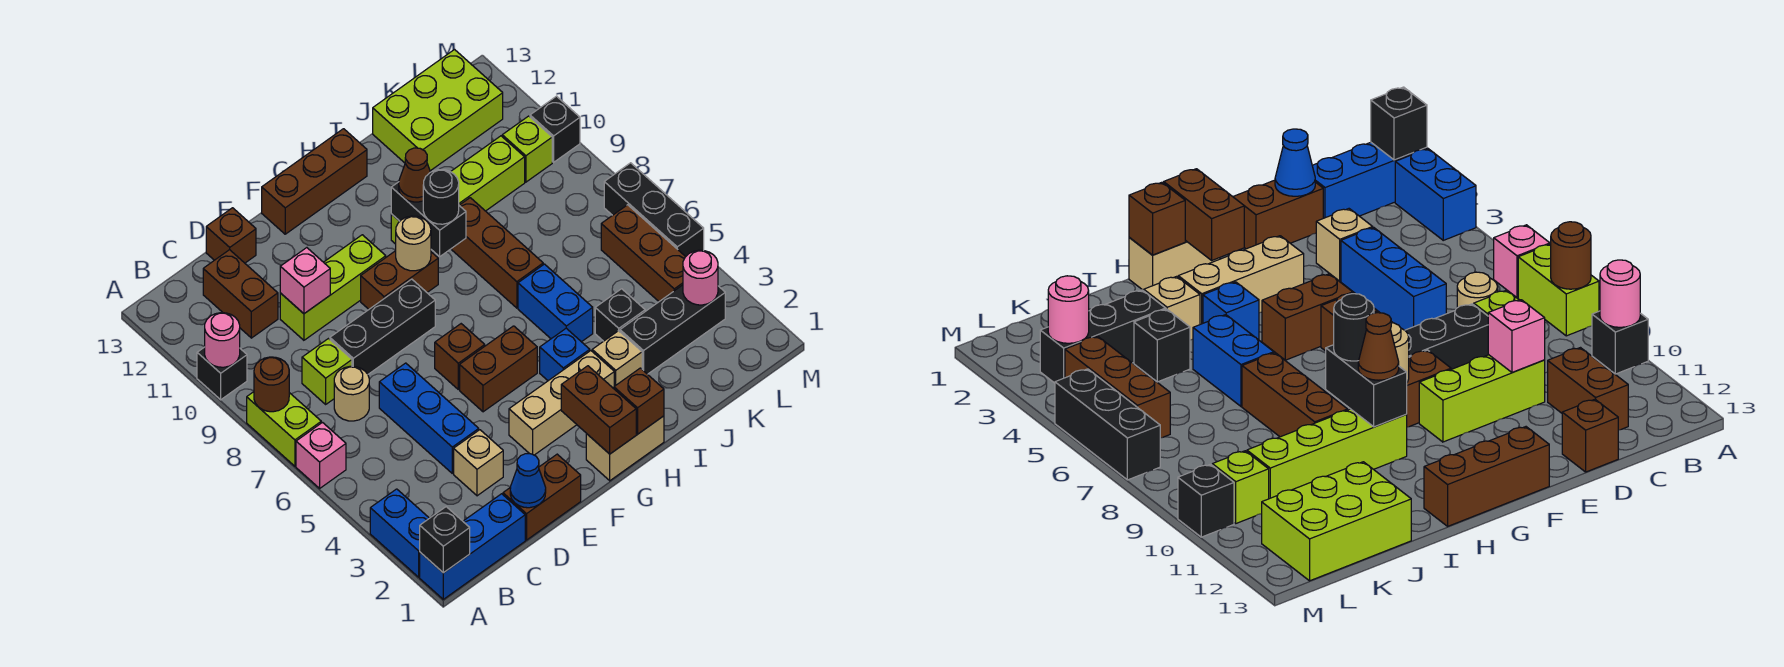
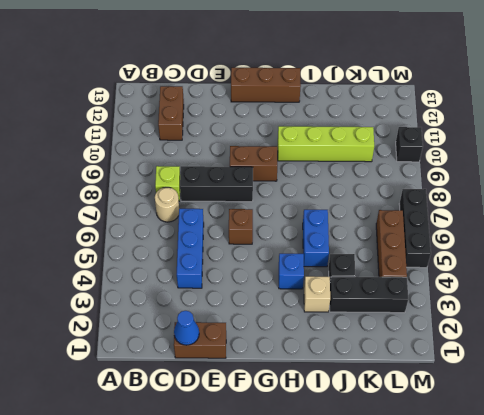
none -> blue brick A1:C1 level 1
none -> blue brick A2:A3 level 1
none -> pink brick A6 level 1
none -> lime brick A7:A8 level 1

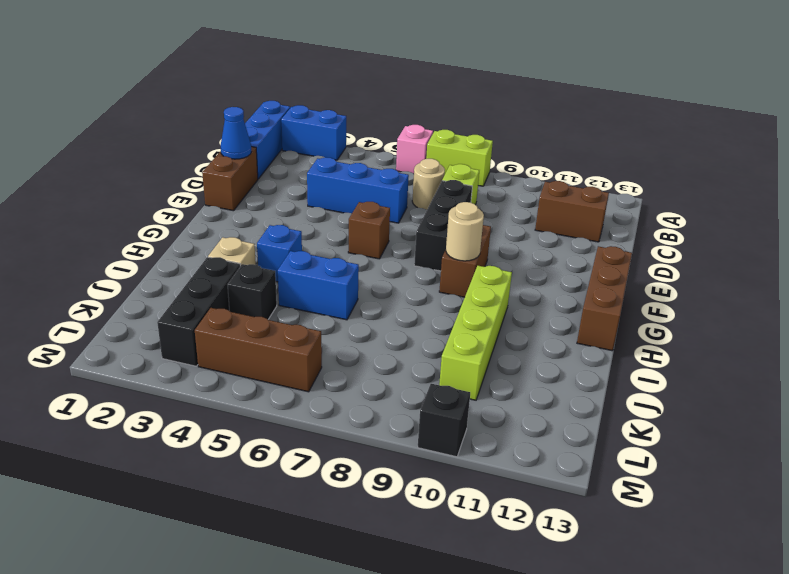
none -> black brick A10 level 1
none -> tan brick D3 level 1
none -> lime brick D10:F10 level 1
none -> brown brick D13 level 1

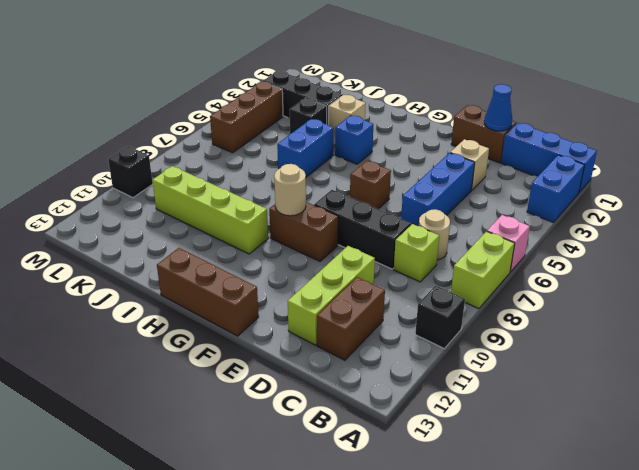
lime brick D10:D12 level 1 -> lime brick D10:F10 level 1
none -> brown brick D13 level 1
none -> tan brick F3:H3 level 1
none -> brown brick F5:G5 level 1
none -> tan brick G1:H1 level 1

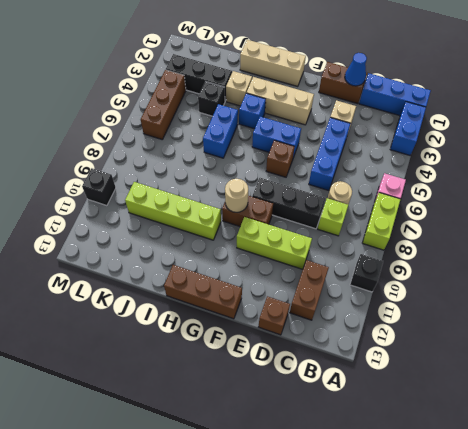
blue brick F5:G5 level 1 -> brown brick F5:G5 level 1
tan brick G1:I1 level 1 -> tan brick G1:H1 level 1
none -> brown brick I7:I9 level 1
none -> lime brick J12:L13 level 1
none -> lime brick L10 level 1
none -> black brick M5:M7 level 1

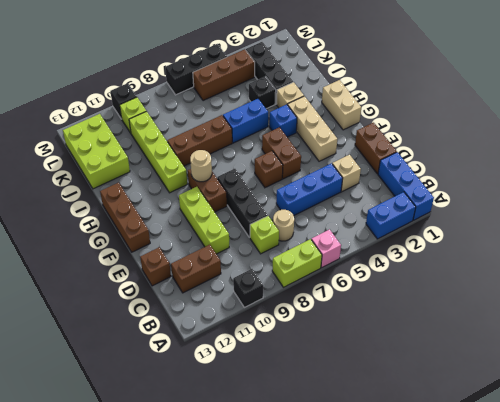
none -> black brick A1 level 2
none -> brown round brick A8 level 2
none -> pink round brick A10 level 2
none -> blue cone D1 level 2

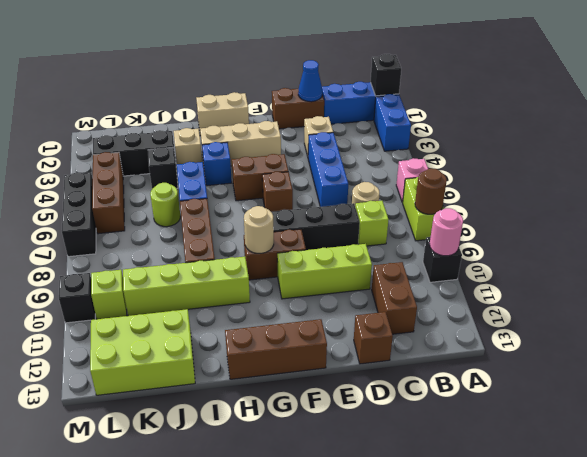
lime round brick J6 level 1 -> none
none -> pink brick D10 level 2
none -> brown brick G1:G2 level 2
none -> brown brick H1 level 2
none -> black brick H9:H10 level 2

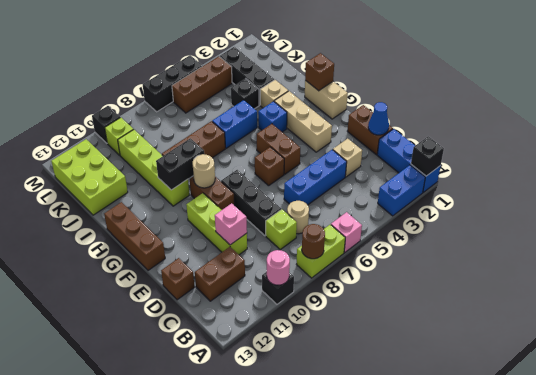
none -> brown brick G1:G2 level 2
none -> pink round brick L3 level 2
none -> black round brick H9 level 3
none -> brown cone H10 level 3

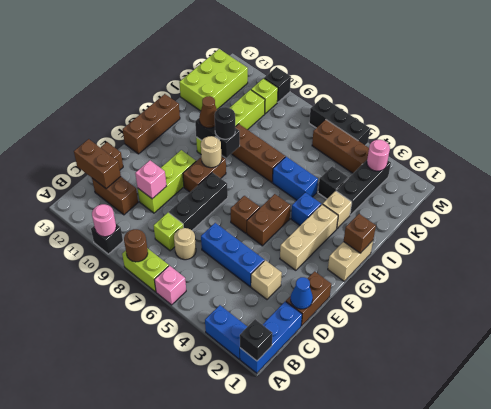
brown brick C12:C13 level 2 -> brown brick G1:G2 level 2

